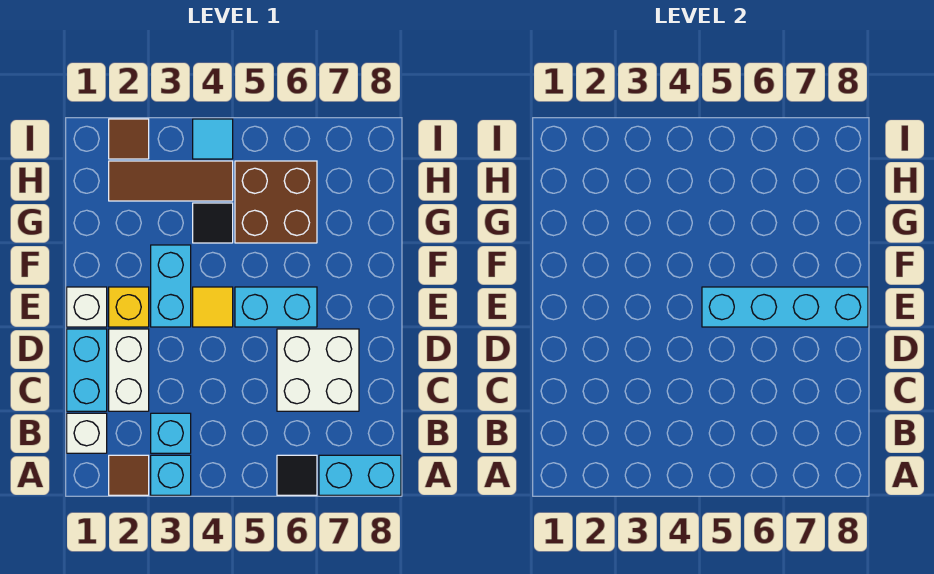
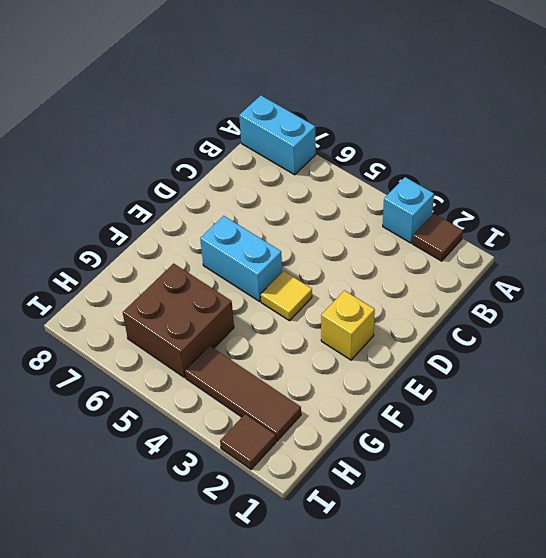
none -> black tile A6 level 1
none -> white brick B1 level 1
none -> cyan brick B3 level 1

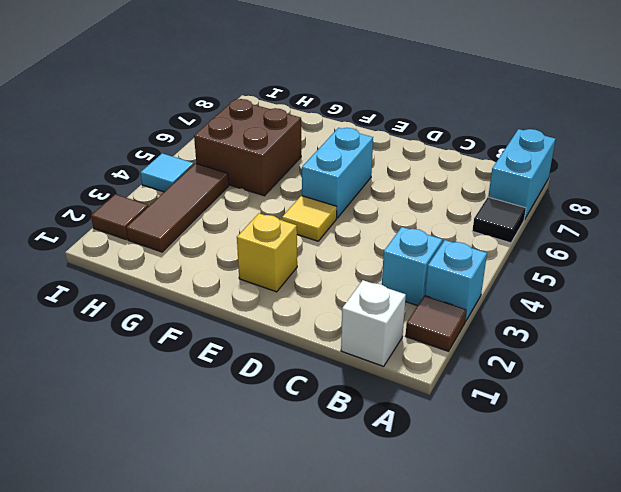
none -> cyan brick C1:D1 level 1
none -> white brick C2:D2 level 1
none -> white brick C6:D7 level 1

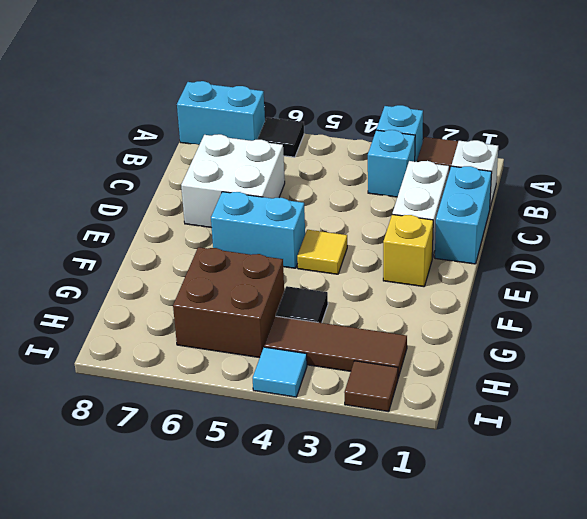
none -> white brick E1 level 1
none -> cyan brick E3:F3 level 1
none -> cyan brick E5:E8 level 2

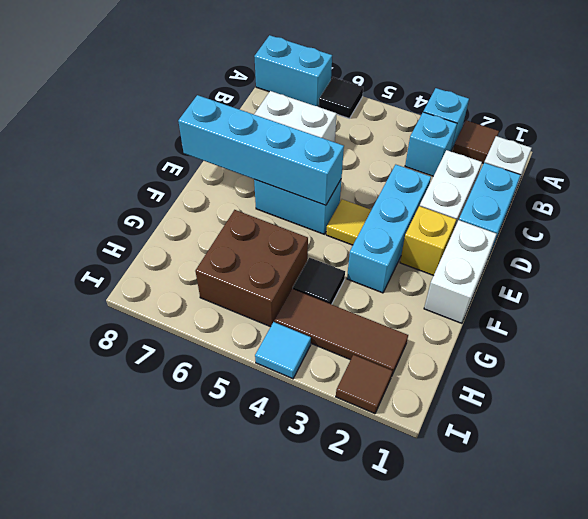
cyan brick D3:F3 level 1 -> cyan brick E3:F3 level 1
white brick E1:F1 level 1 -> white brick E1 level 1

